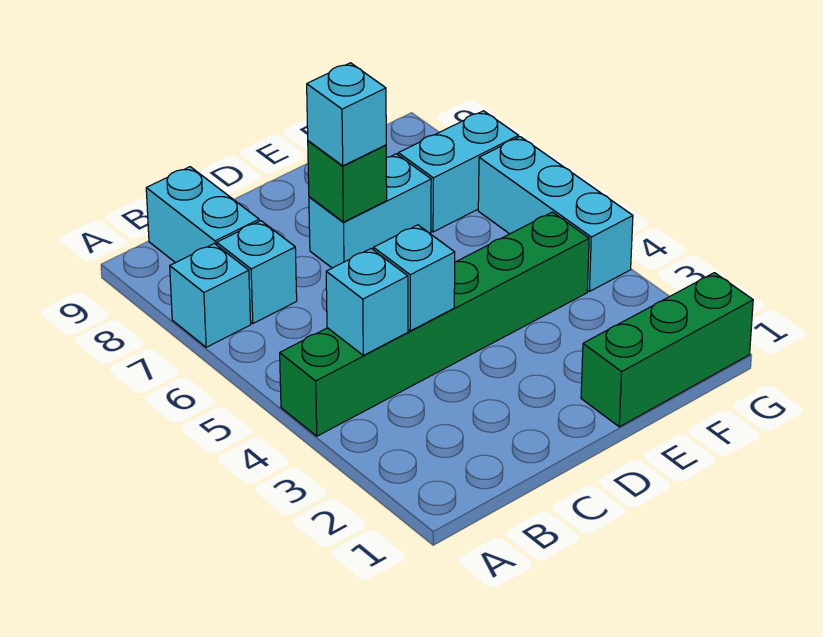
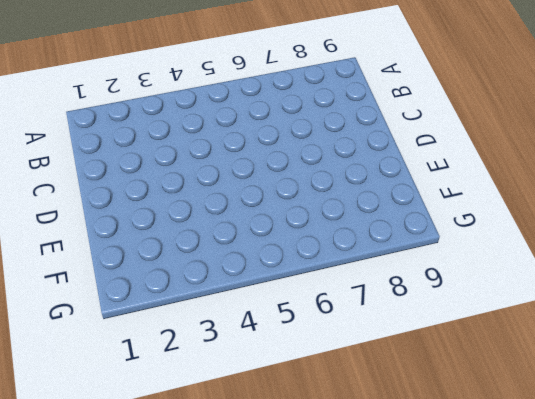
none -> green brick A4:F4 level 1
none -> cyan brick A7 level 1
none -> cyan brick B7 level 1

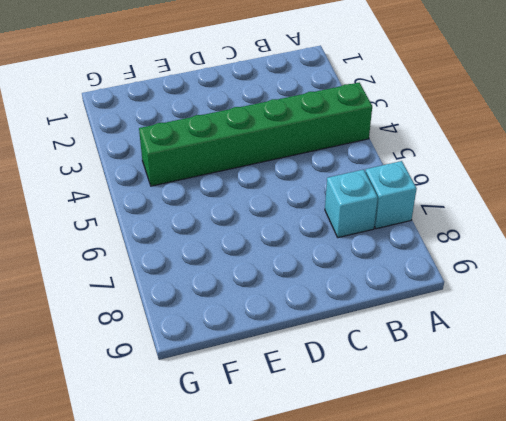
none -> cyan brick B8:B9 level 1
none -> cyan brick D7:E7 level 1
none -> green brick E1:G1 level 1

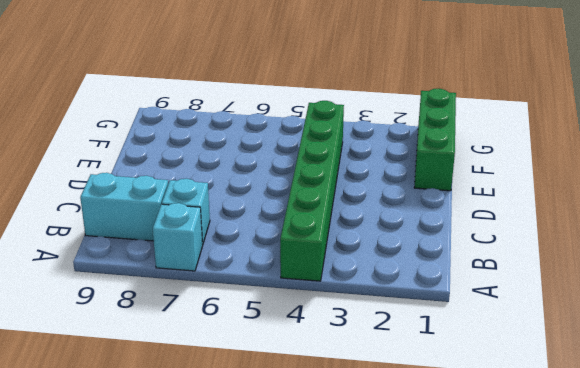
none -> cyan brick D7:E7 level 1
none -> cyan brick F7:G7 level 1
none -> cyan brick G4:G6 level 1

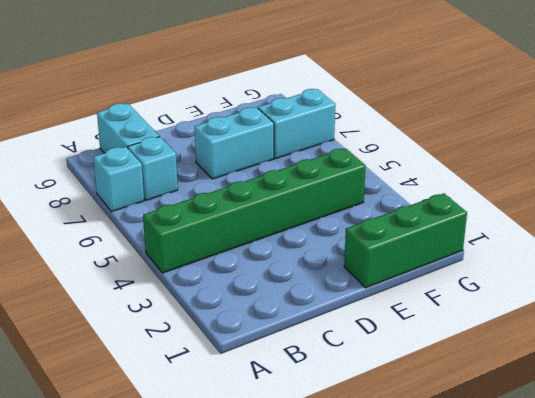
none -> cyan brick G4:G6 level 1
none -> cyan brick B4 level 2
none -> cyan brick C4 level 2

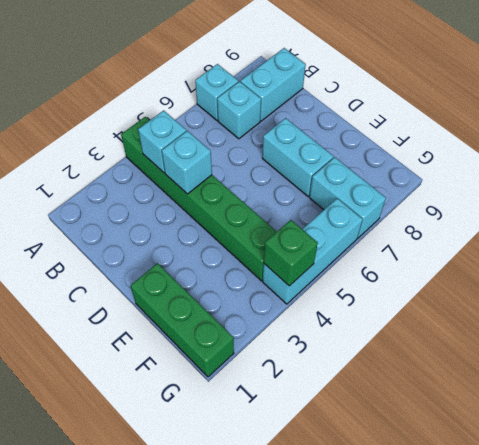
green brick G4 level 2 -> green brick D7 level 2
none -> cyan brick D7 level 3

